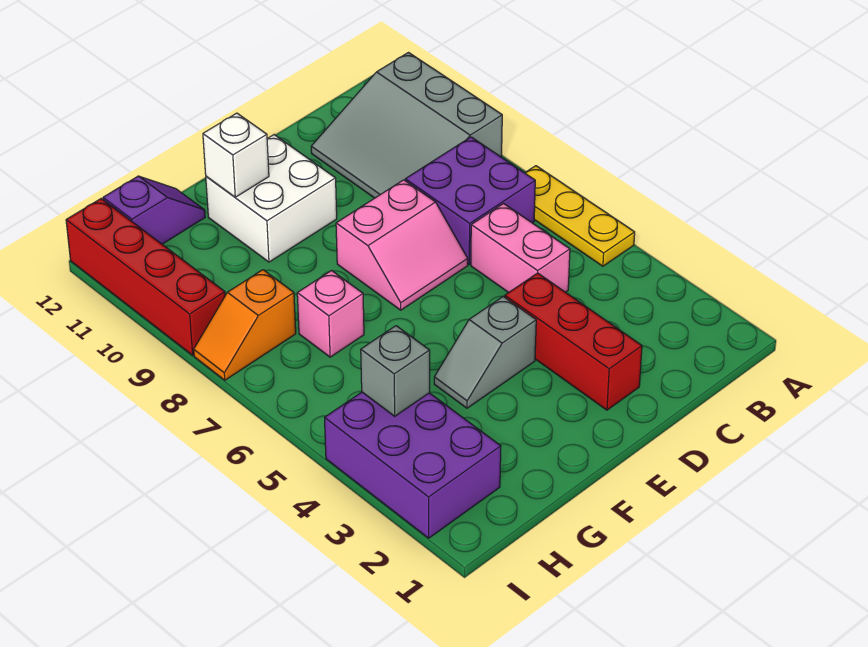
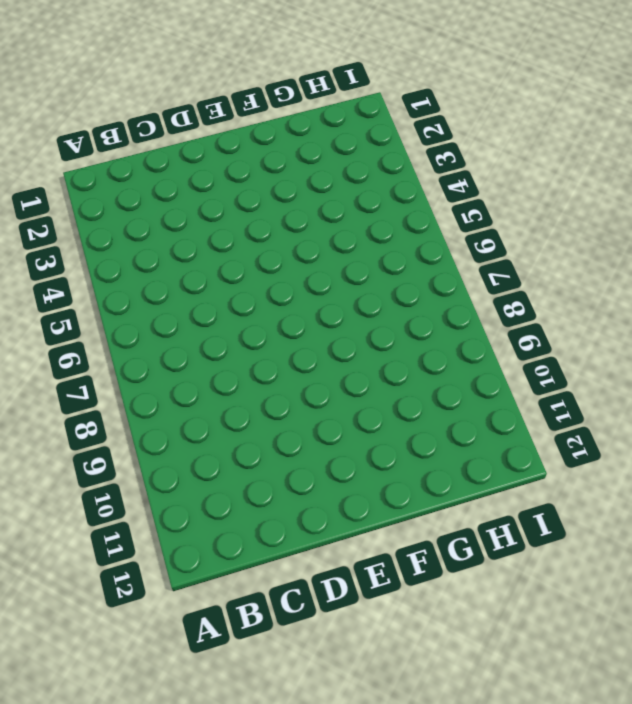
none -> yellow plate A5:A7 level 1
none -> grey slope A9:C11 level 1 top A
none -> purple brick B7:C8 level 1

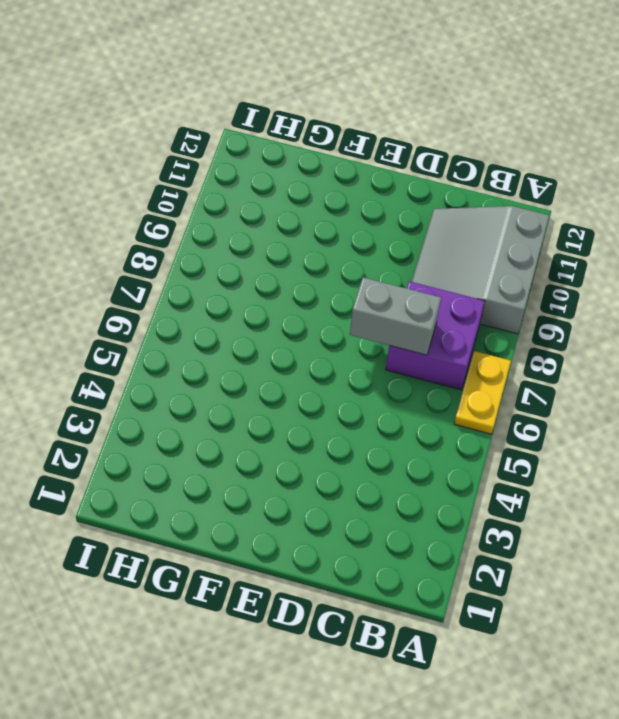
yellow plate A6:A7 level 1 -> yellow plate A5:A7 level 1
grey brick C7:D7 level 2 -> none
none -> pink brick C5:C6 level 1
none -> red brick D2:D4 level 1
none -> pink slope D7:E8 level 1 top 8

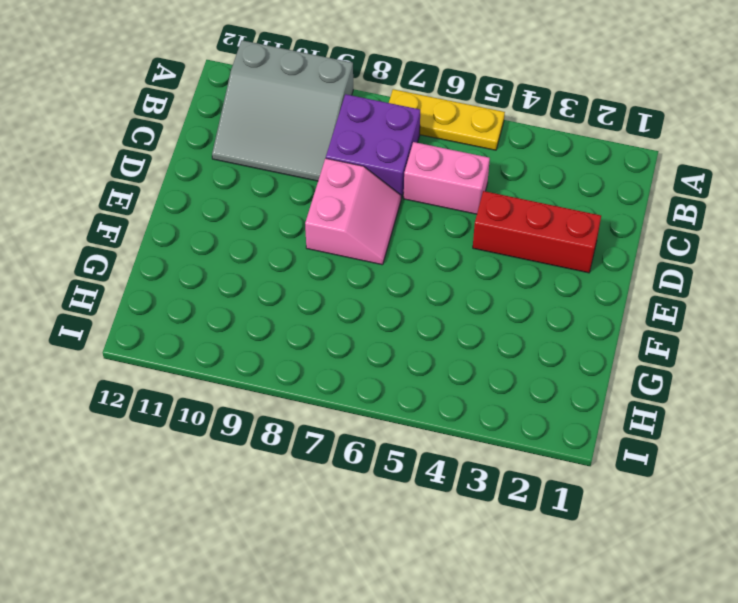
none -> grey slope E4:F4 level 1 top E
none -> white brick E10:F11 level 1
none -> pink brick G7 level 1

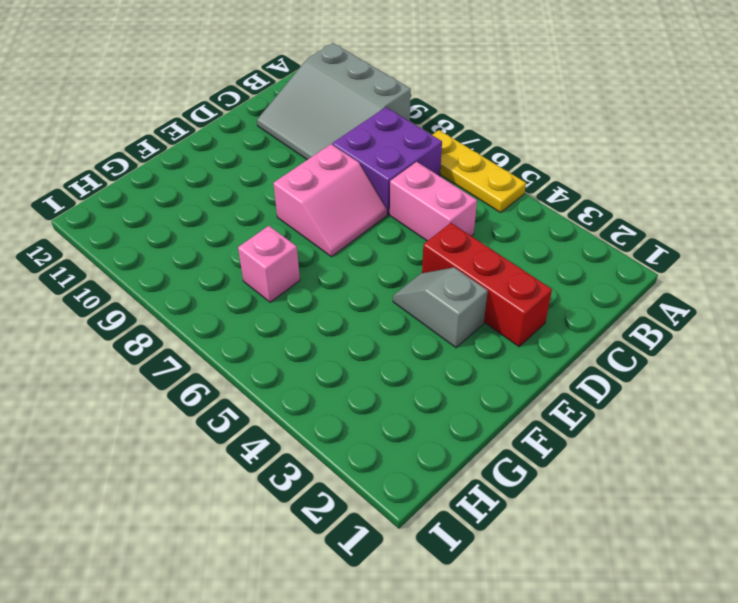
grey slope E3:E4 level 1 top 3 -> grey slope E4:F4 level 1 top E
none -> white brick E10:F11 level 1
none -> purple slope G12:H12 level 1 top H
none -> purple brick H2:I4 level 1

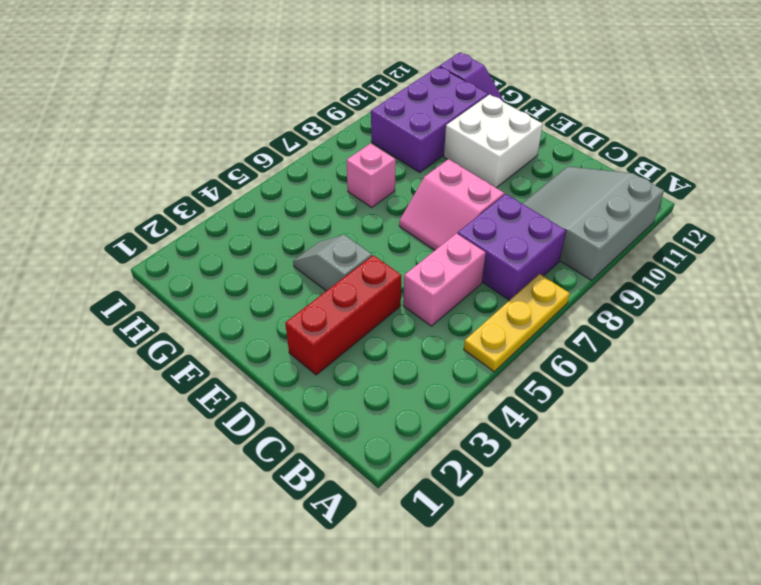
purple brick G9:H11 level 1 -> purple brick H2:I4 level 1
none -> orange slope H8:I8 level 1 top H
none -> red brick I9:I12 level 1
none -> white brick F11 level 2

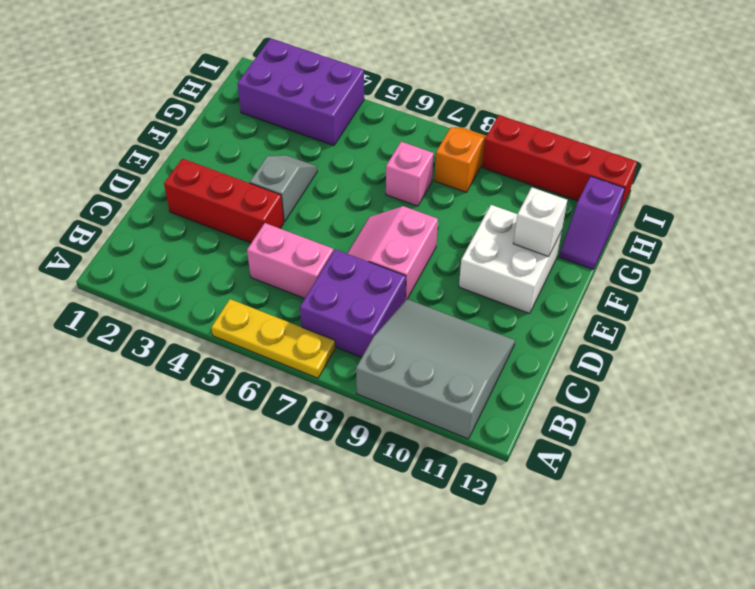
none -> grey brick H4 level 2

